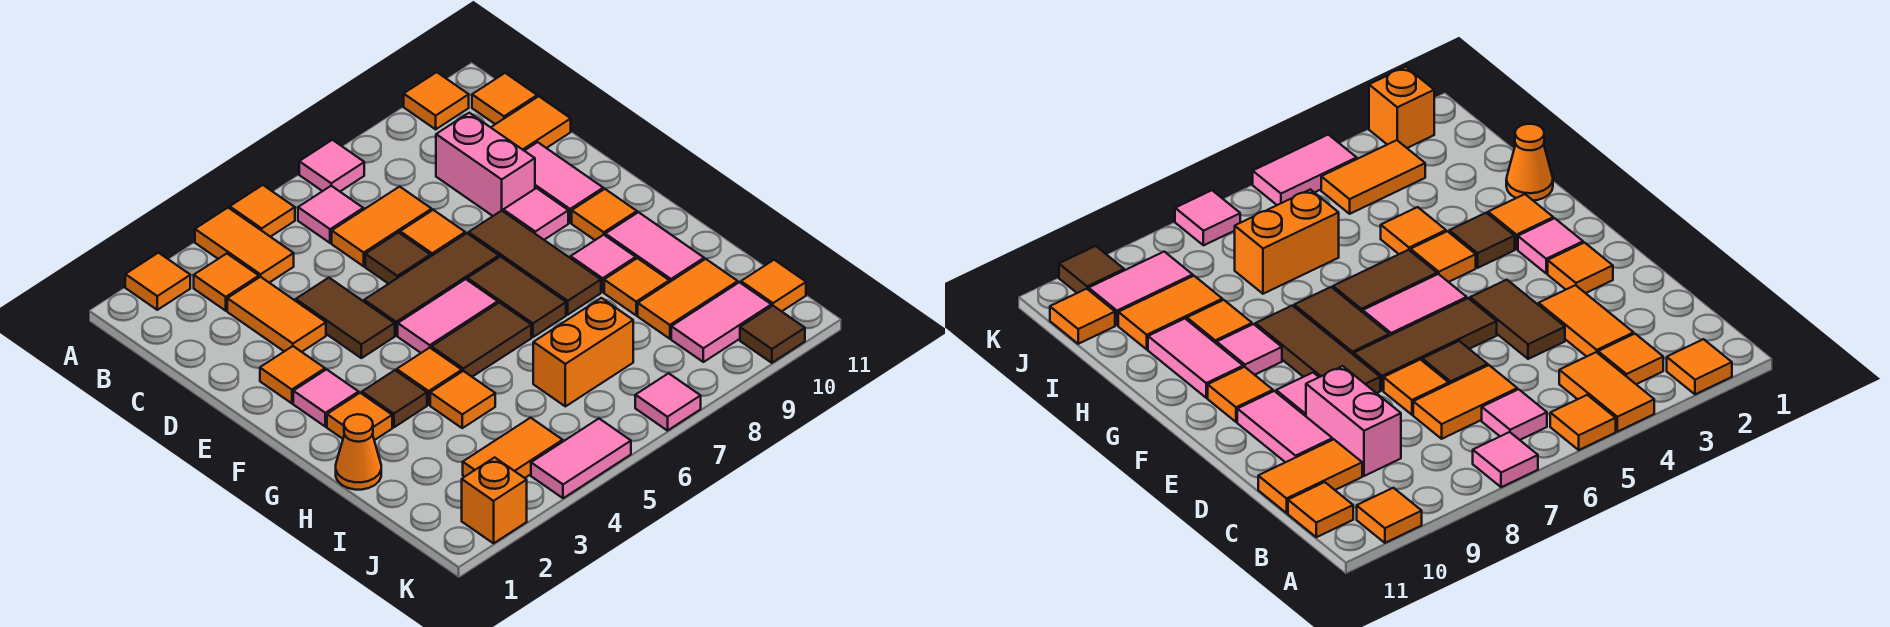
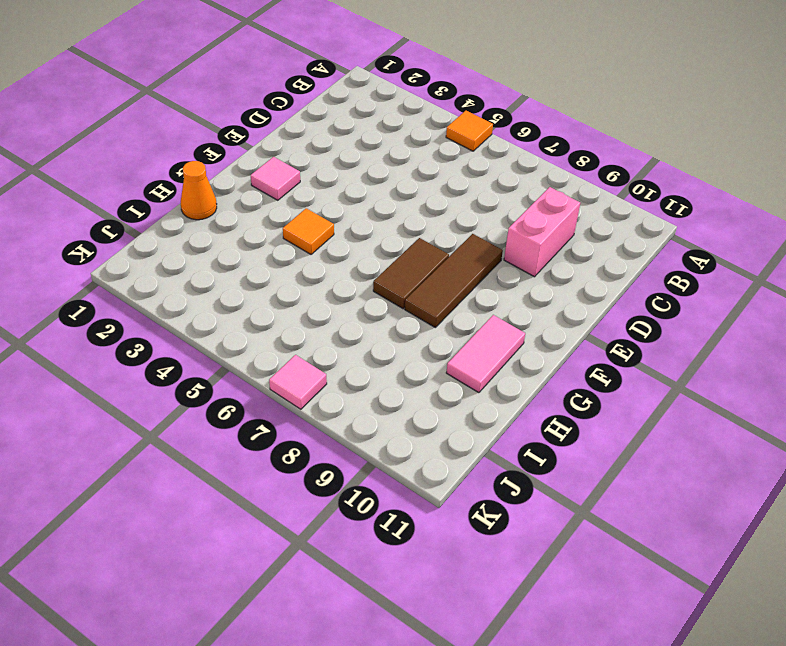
none -> orange tile A2 level 1
none -> orange tile A4:B4 level 1
none -> pink tile A7 level 1
none -> orange tile A10 level 1

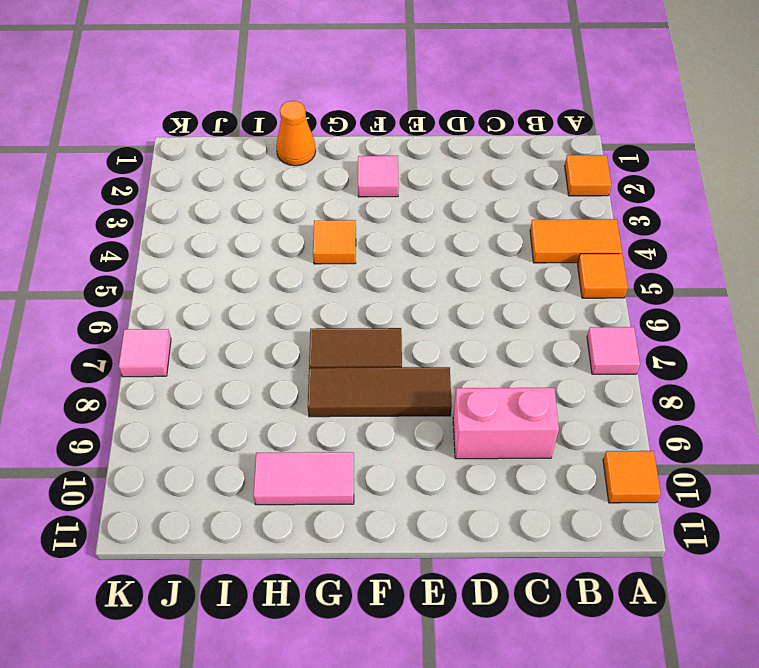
none -> orange tile B3 level 1
none -> pink tile B6 level 1
none -> orange tile B11 level 1
none -> orange tile C3:D3 level 1

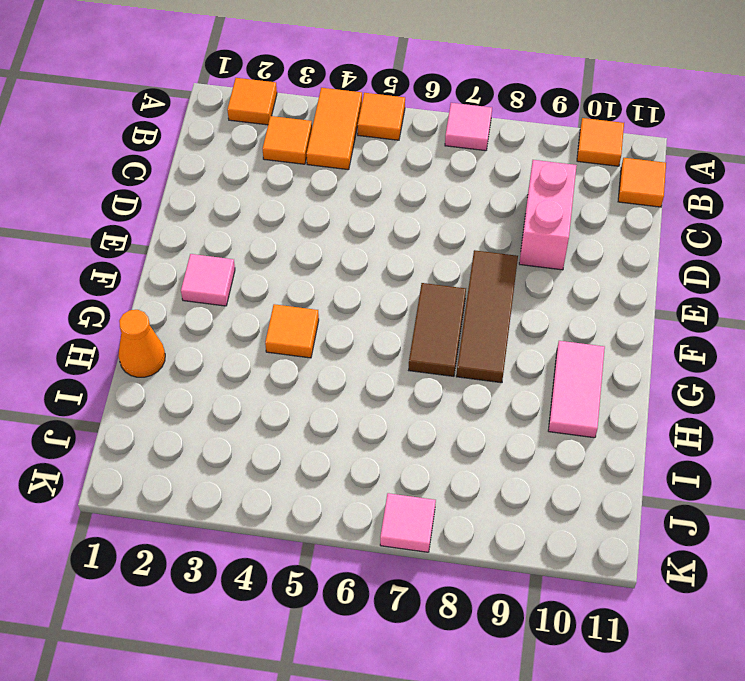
none -> pink tile B6 level 1
none -> orange tile C3:D3 level 1
none -> orange tile C6:C7 level 1
none -> orange tile C10:C11 level 1

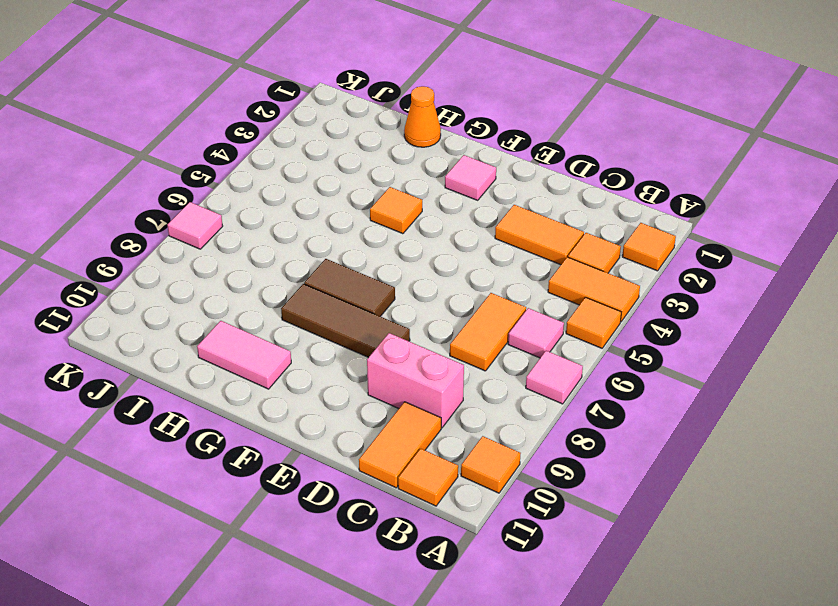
none -> brown tile D4:E4 level 1
none -> brown tile D6 level 1
none -> orange tile D7 level 1
none -> pink tile D10:E10 level 1

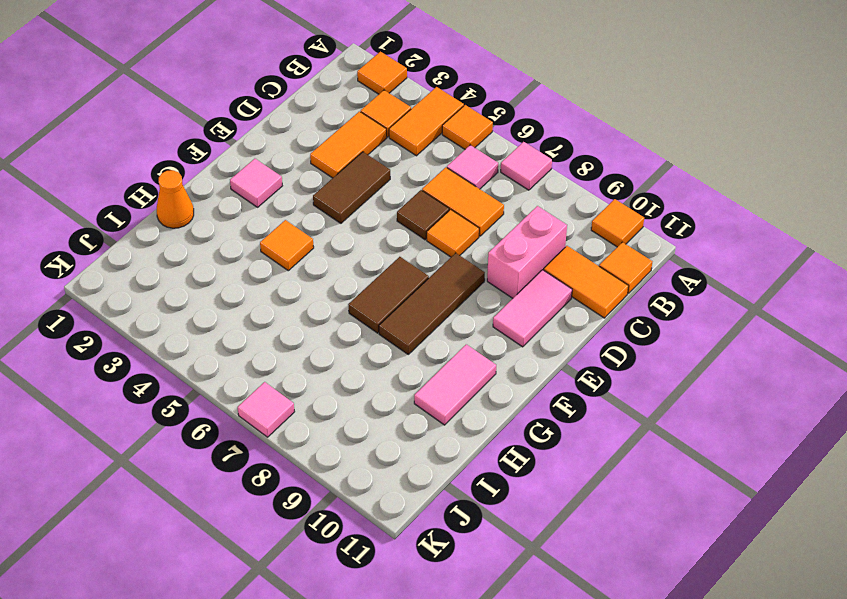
none -> orange tile E2 level 1
none -> brown tile E5:E7 level 1
none -> pink tile E9 level 1
none -> pink tile F5:F6 level 1

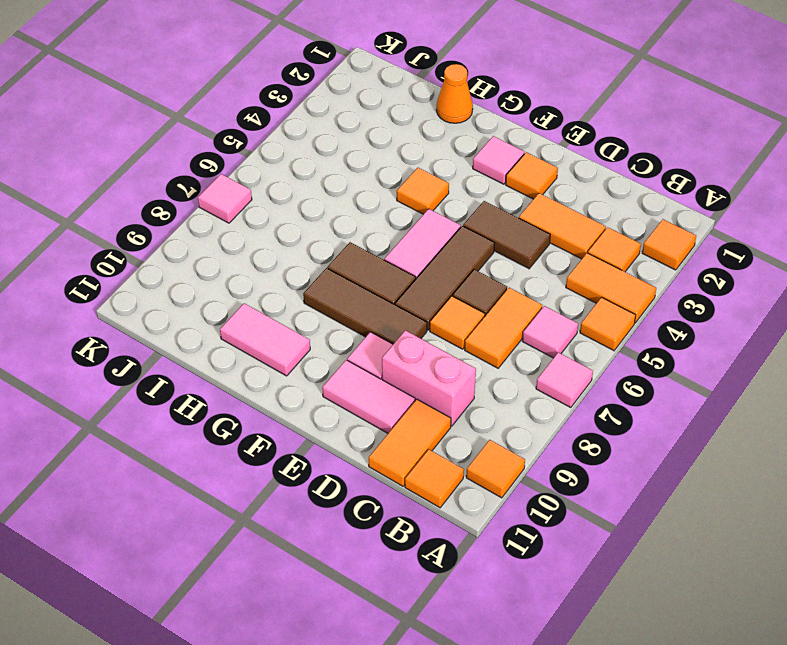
none -> orange tile F10 level 1
none -> orange tile G2 level 1
none -> brown tile G3 level 1
none -> brown tile G5:G6 level 1

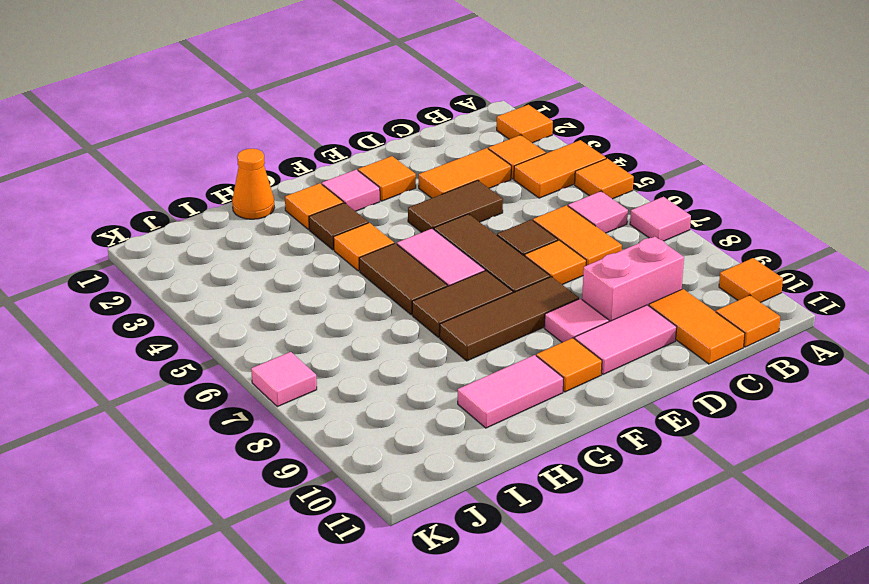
none -> pink tile G9 level 1
none -> orange tile H4 level 1
none -> orange tile H9 level 1
none -> orange brick I6:I7 level 1

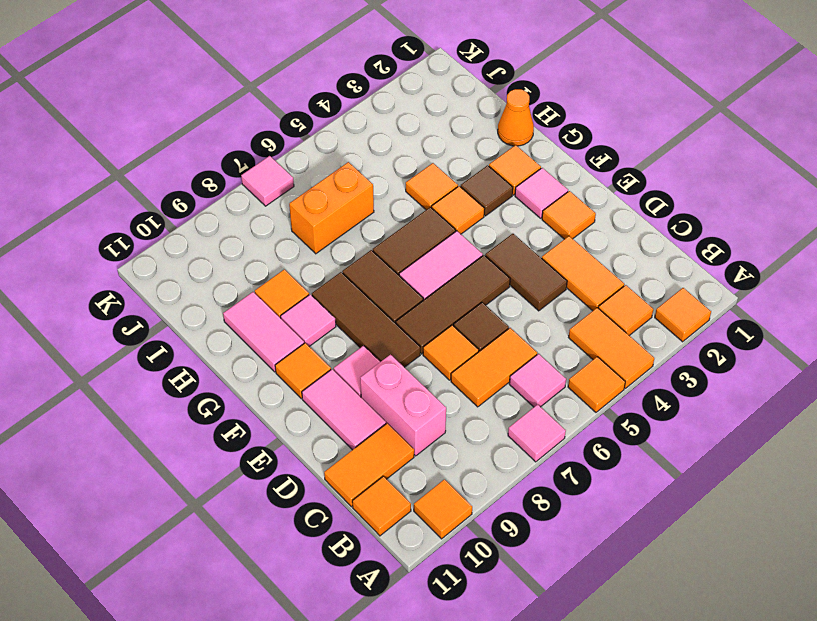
none -> orange tile I9:I10 level 1
none -> orange tile J3:J4 level 1
none -> pink tile J9:J10 level 1
none -> orange tile J11 level 1

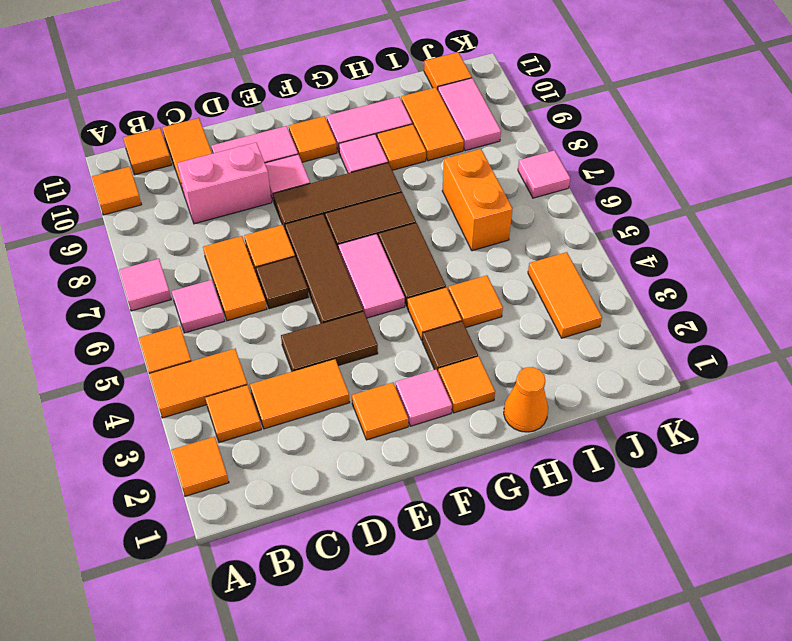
none -> orange brick K2 level 1
none -> pink tile K4:K5 level 1
none -> brown tile K10 level 1

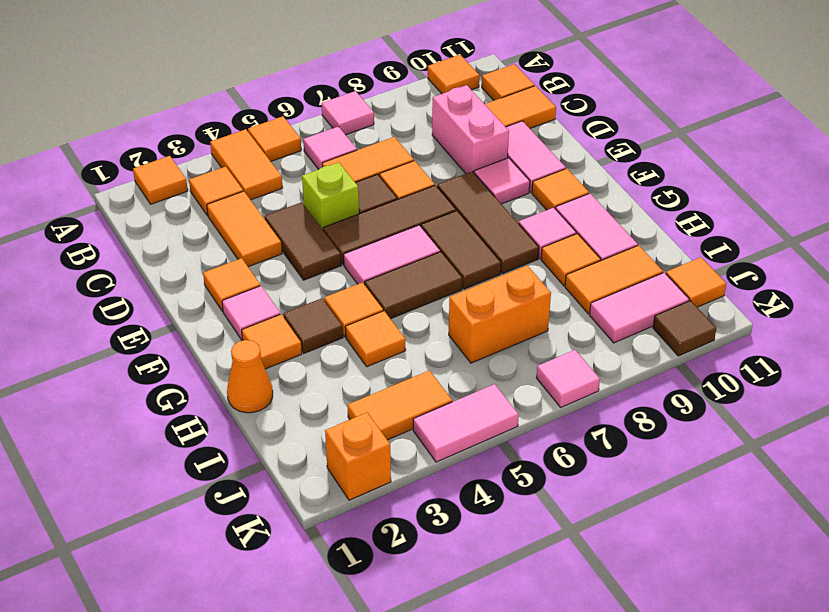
lime brick D5 level 1 -> none

